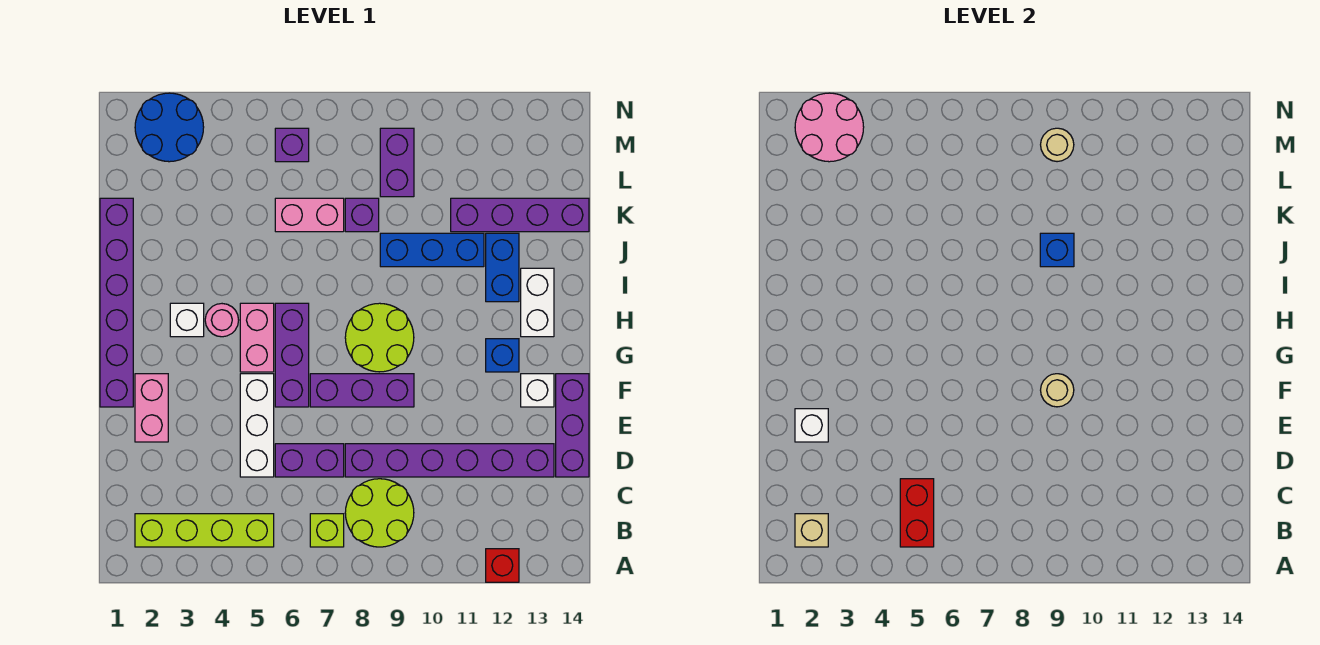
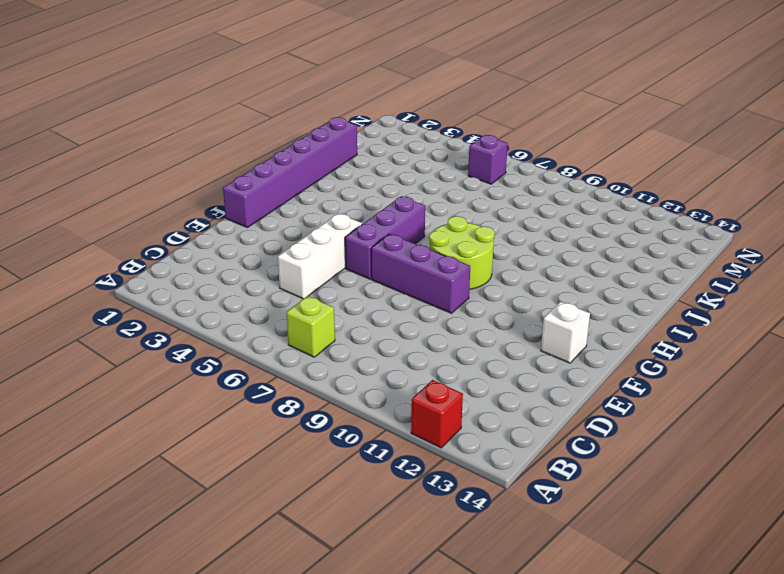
none -> lime brick B2:B5 level 1
none -> lime round brick B8:C9 level 1
none -> purple brick D6:D7 level 1
none -> purple brick D8:D13 level 1

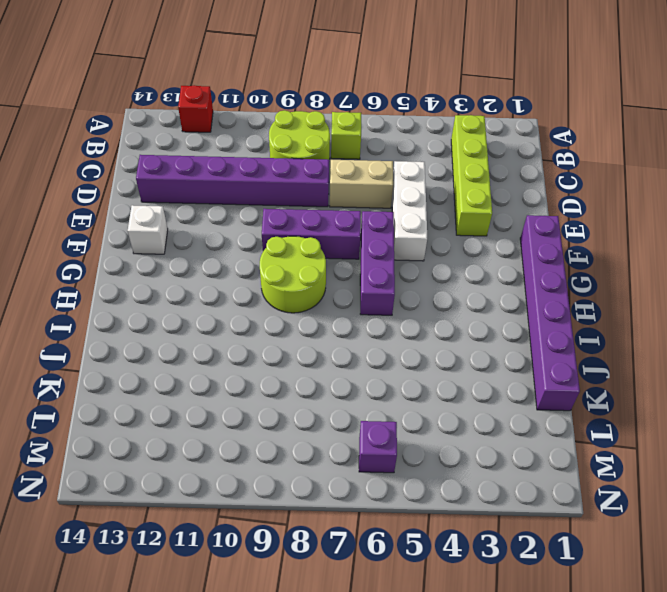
lime brick B3:E3 level 1 -> lime brick B2:B5 level 1
tan brick D6:D7 level 1 -> purple brick D6:D7 level 1
none -> purple brick D14:F14 level 1
none -> pink brick E2:F2 level 1
none -> pink brick G5:H5 level 1
none -> blue brick G12 level 1

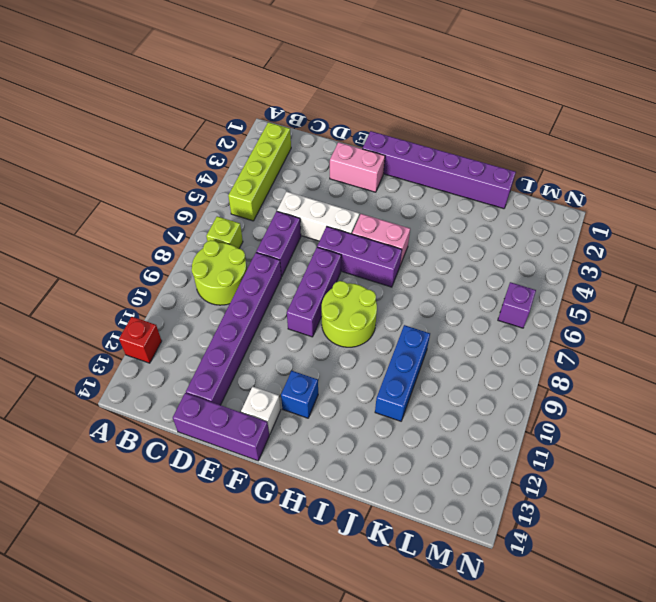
none -> white brick H3 level 1
none -> pink round brick H4 level 1
none -> white brick H13:I13 level 1
none -> blue brick I12:J12 level 1

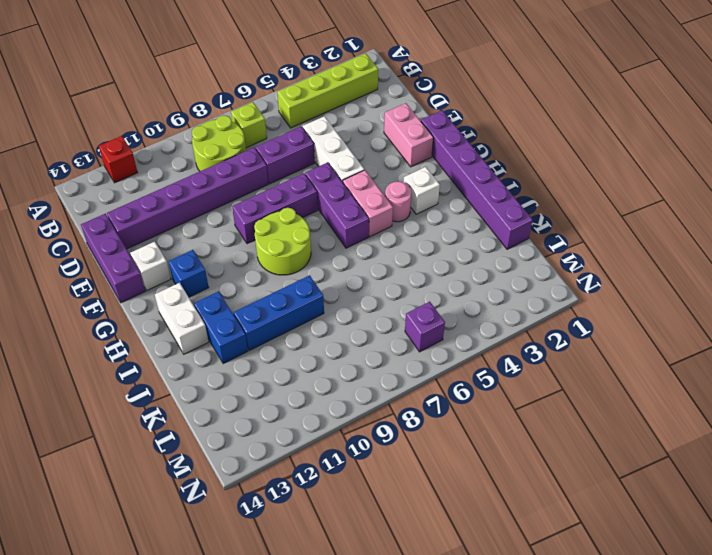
none -> pink brick K6:K7 level 1
none -> purple brick K8 level 1
none -> purple brick K11:K14 level 1
none -> purple brick L9:M9 level 1

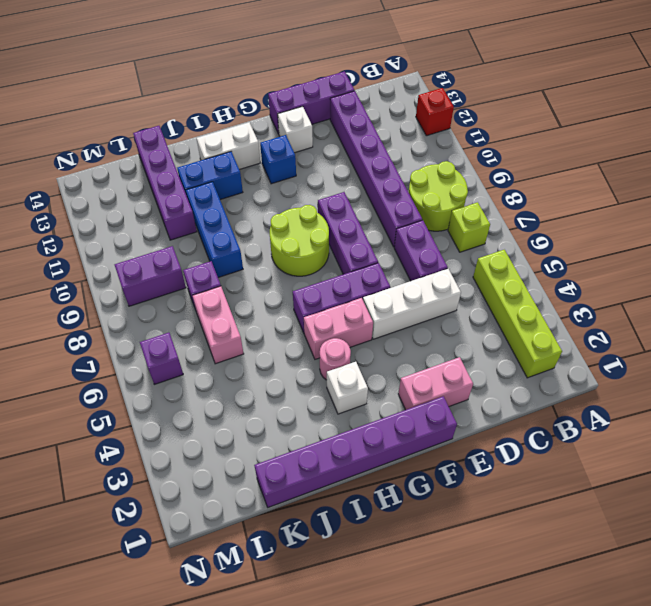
none -> blue round brick M2:N3 level 1
none -> tan brick B2 level 2
none -> red brick B5:C5 level 2
none -> white brick E2 level 2

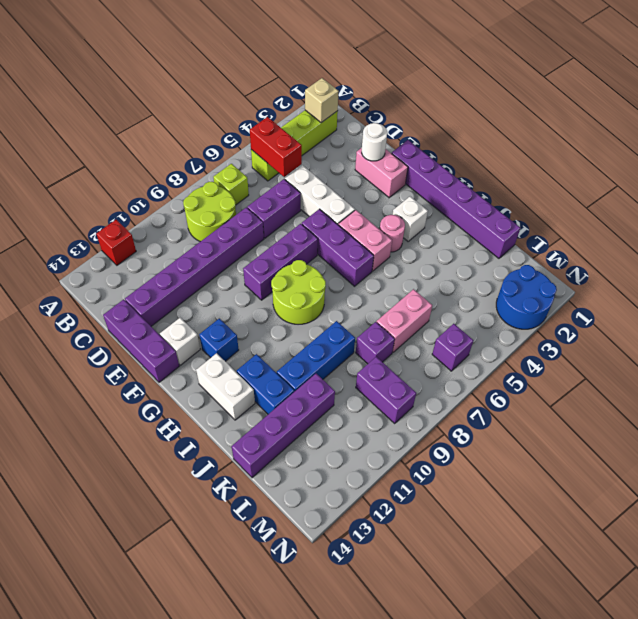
white round brick E2 level 2 -> white brick E2 level 2
none -> tan round brick F9 level 2
none -> blue brick J9 level 2
none -> pink round brick M2:N3 level 2
none -> tan round brick M9 level 2

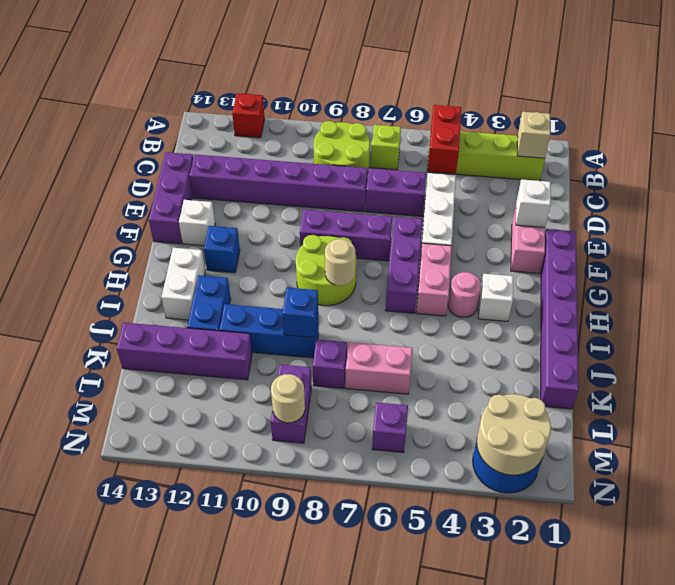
tan round brick H8 level 2 -> tan round brick F9 level 2
tan round brick M2:N3 level 2 -> pink round brick M2:N3 level 2

